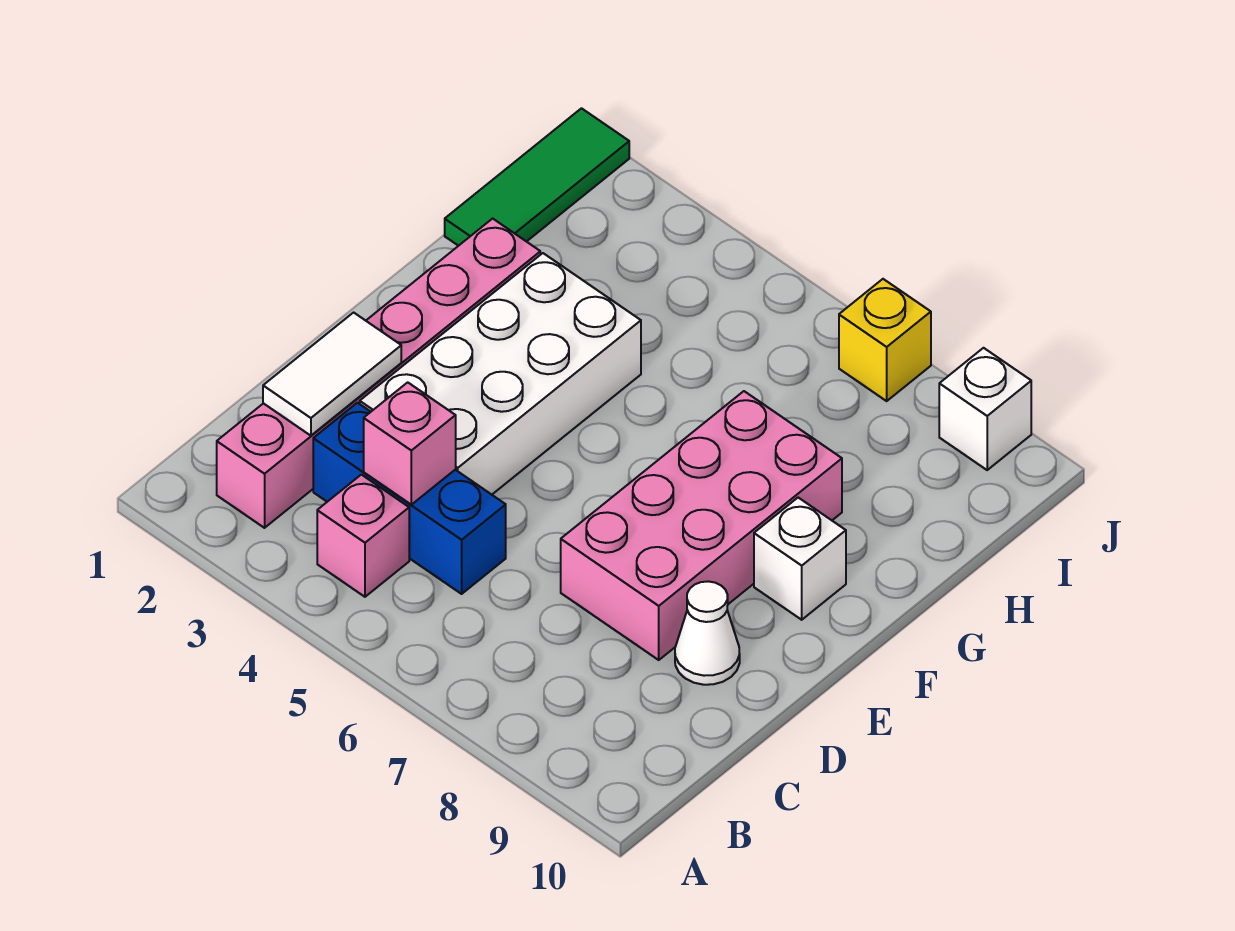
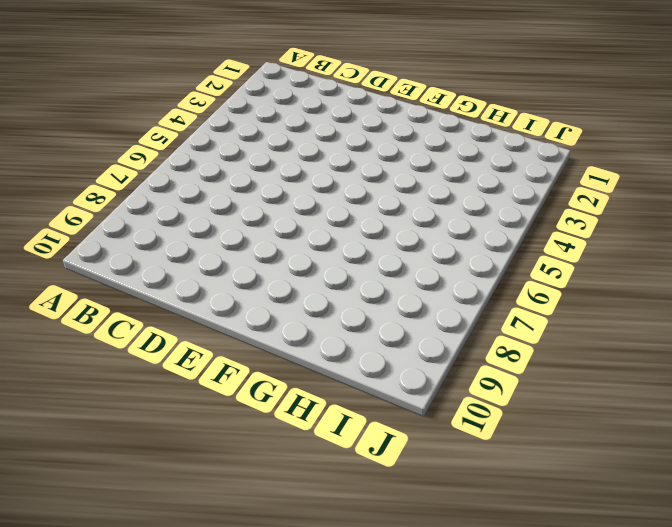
none -> pink brick B2:G2 level 1
none -> pink brick B4 level 1
none -> blue brick C3:C5 level 1

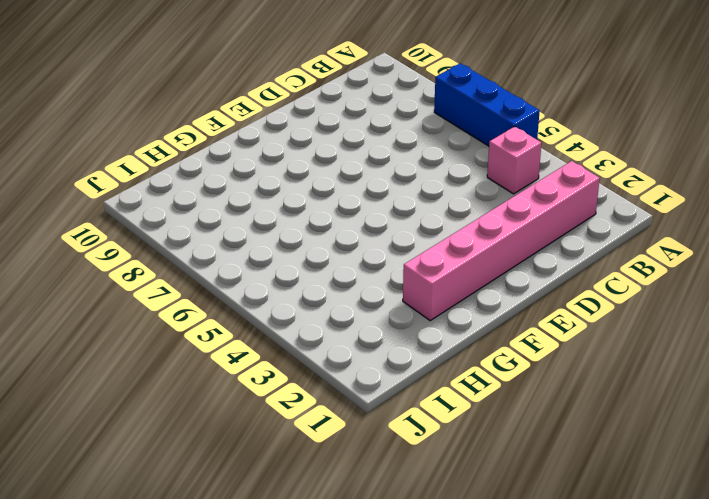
blue brick A5:A7 level 1 -> blue brick C3:C5 level 1
none -> white brick D3:G4 level 1
none -> pink brick D7:G8 level 1
none -> white cone D9 level 1

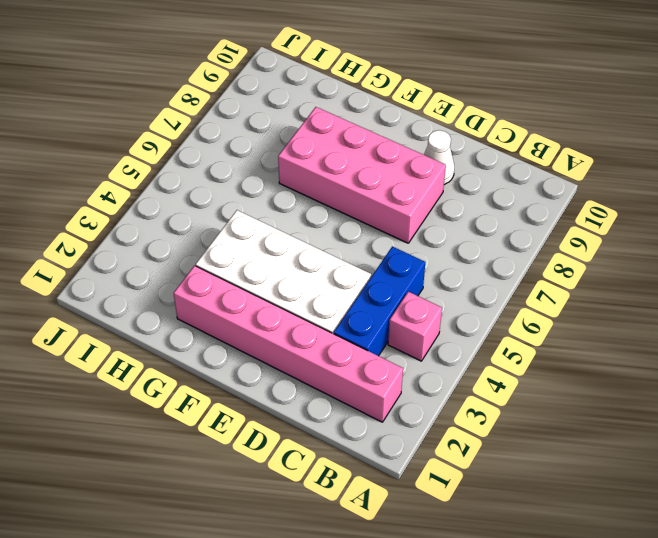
none -> white brick F9 level 1
none -> green tile H1:J1 level 1
none -> yellow brick J7 level 1

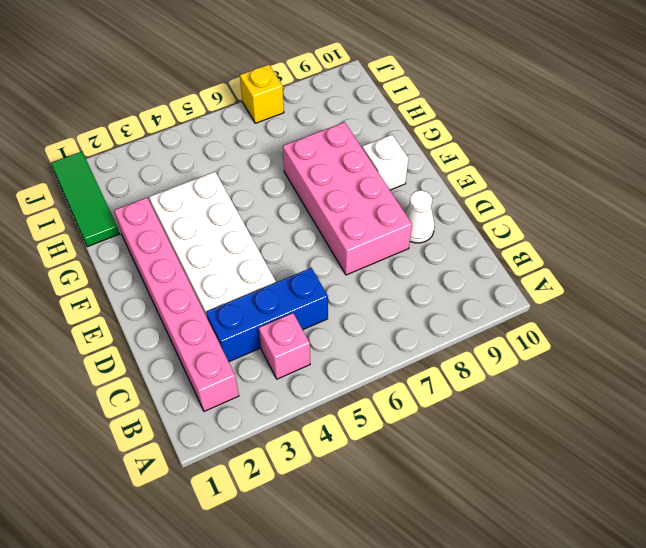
none -> white brick J9 level 1
none -> white tile C2:D2 level 2
none -> pink brick C4 level 2

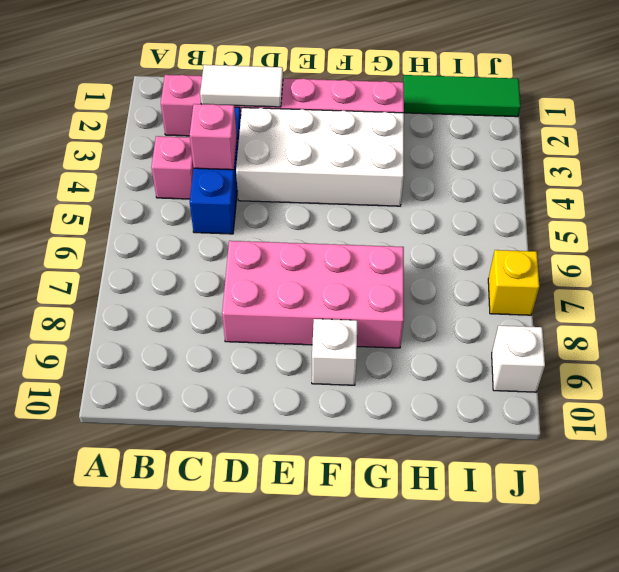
none -> white cone D9 level 1

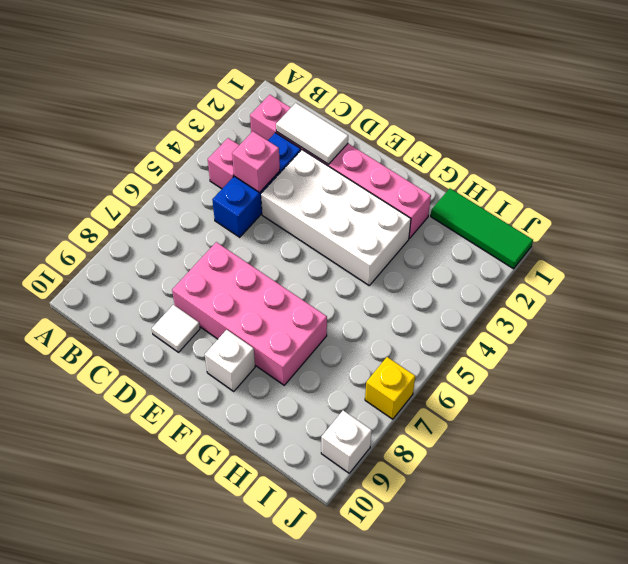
white tile D9 level 1 -> white cone D9 level 1

